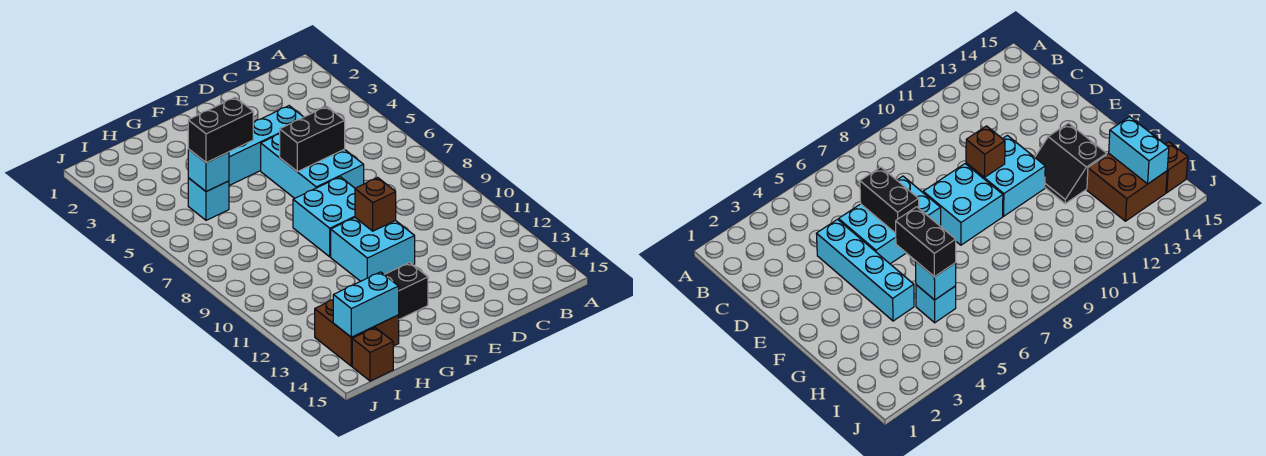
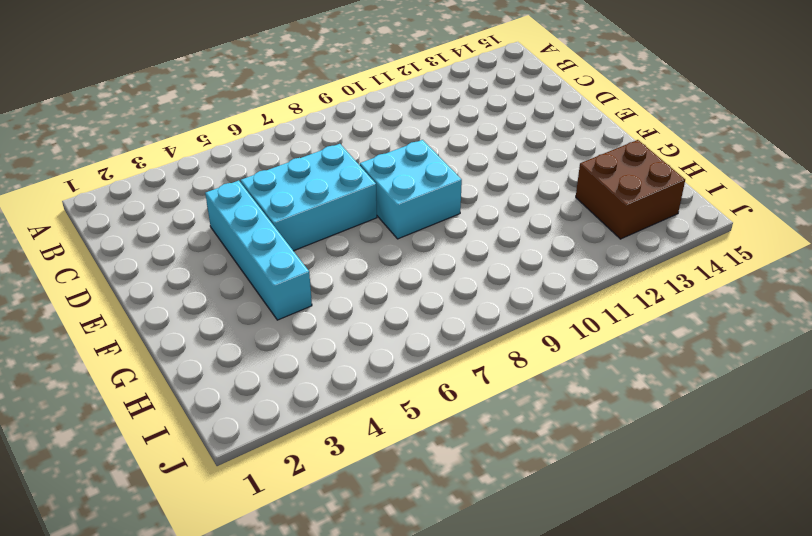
none -> cyan brick E10:F11 level 1
none -> black slope F12:G13 level 1 top 13
none -> cyan brick H5 level 1

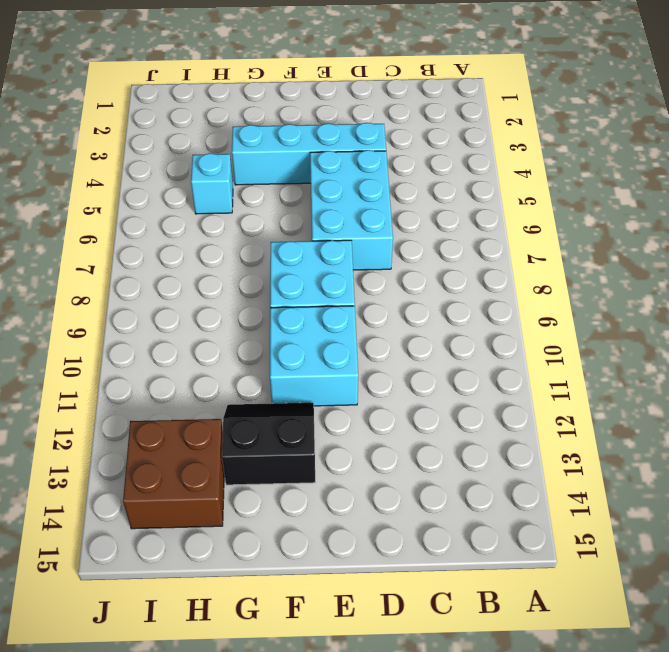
none -> brown brick I15 level 1
none -> black brick D6:E6 level 2
none -> brown brick E10 level 2

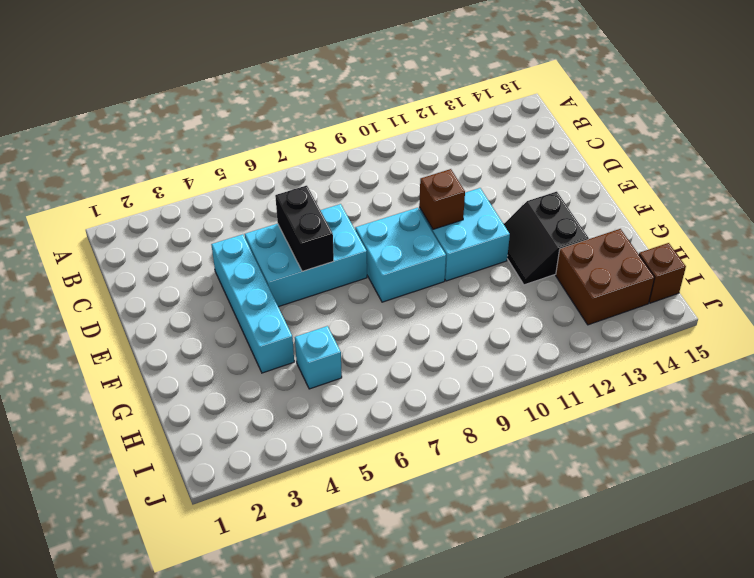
none -> cyan brick H5 level 2
none -> cyan brick H14:I14 level 2
none -> black brick G5:H5 level 3

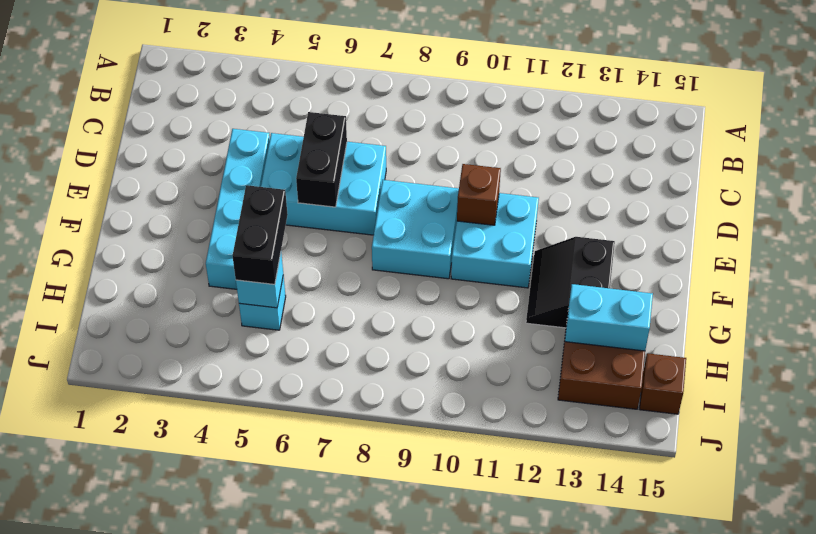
cyan brick H13:H14 level 2 -> cyan brick H14:I14 level 2

